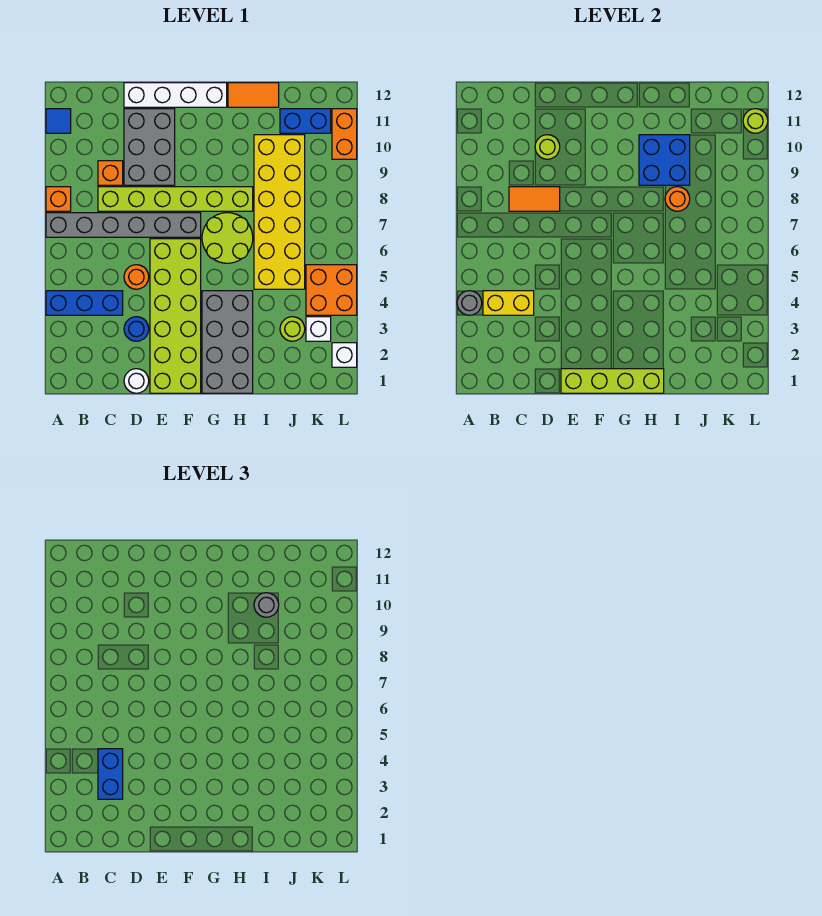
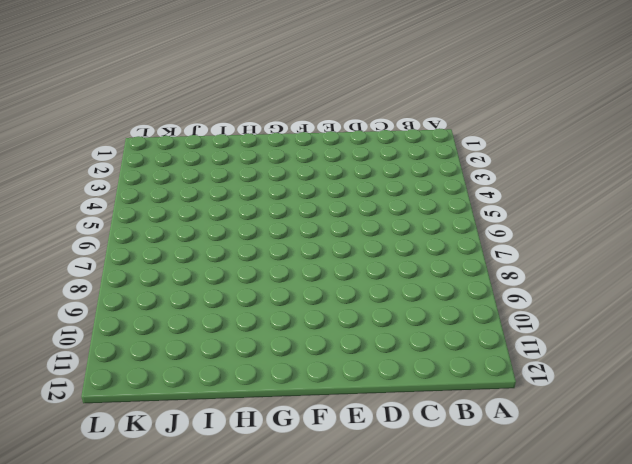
none -> blue brick A4:C4 level 1
none -> grey brick A7:F7 level 1
none -> orange brick A8 level 1
none -> blue tile A11 level 1

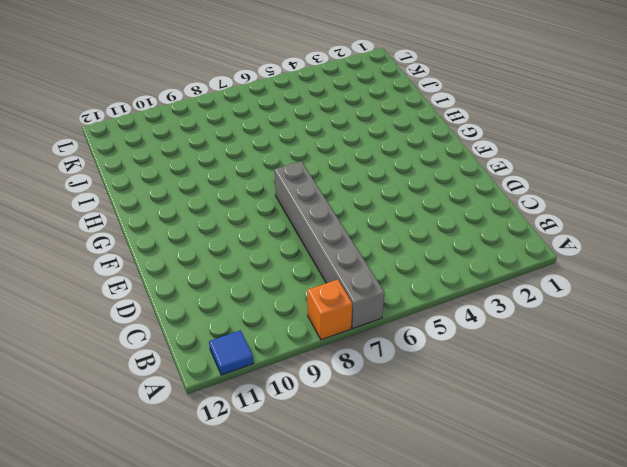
none -> blue brick A4:C4 level 1
none -> lime brick C8:H8 level 1
none -> orange brick C9 level 1
none -> white round brick D1 level 1

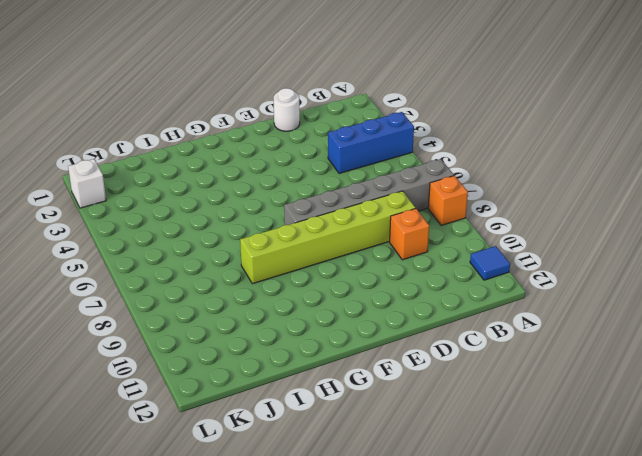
none -> blue round brick D3 level 1
none -> orange round brick D5 level 1
none -> grey brick D9:E11 level 1
none -> white brick D12:G12 level 1

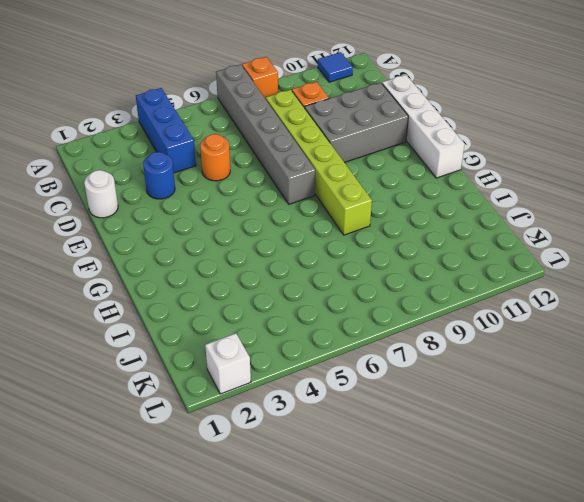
none -> lime brick E1:F6 level 1
none -> grey brick G1:H4 level 1
none -> lime round brick G6:H7 level 1
none -> orange tile H12:I12 level 1

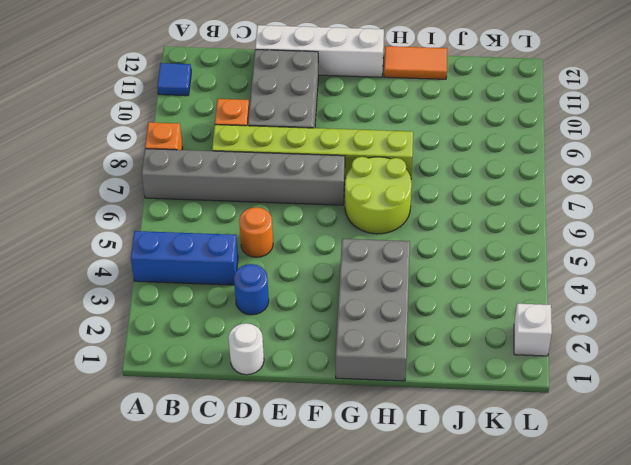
none -> lime brick E1:F6 level 1
none -> yellow brick I5:J10 level 1
none -> lime round brick J3 level 1
none -> blue brick J11:K11 level 1

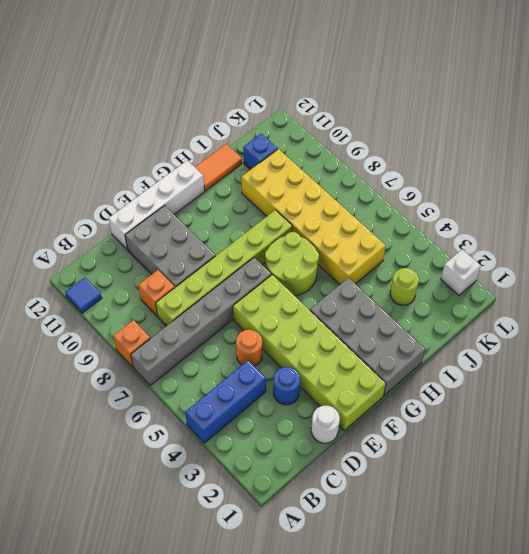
blue brick J11 level 1 -> blue brick J11:K11 level 1
none -> white brick K3 level 1
none -> orange brick K4:L5 level 1
none -> orange brick L10:L11 level 1
none -> grey round brick A4 level 2

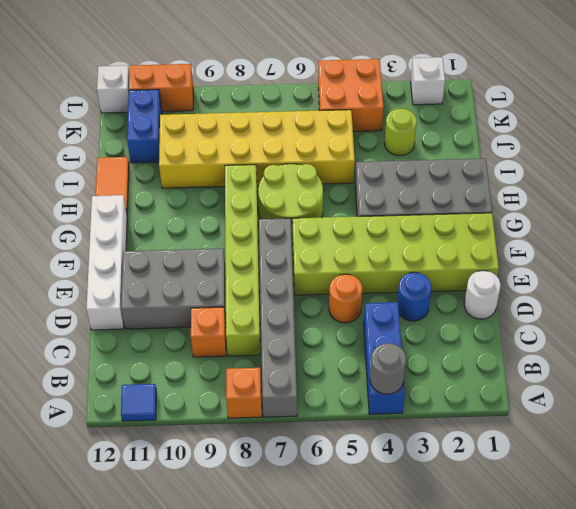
white brick L12 level 1 -> white brick K3 level 1
none -> yellow brick B4:C4 level 2
none -> orange tile C8:D8 level 2
none -> lime round brick D10 level 2
none -> lime brick E1:H1 level 2

